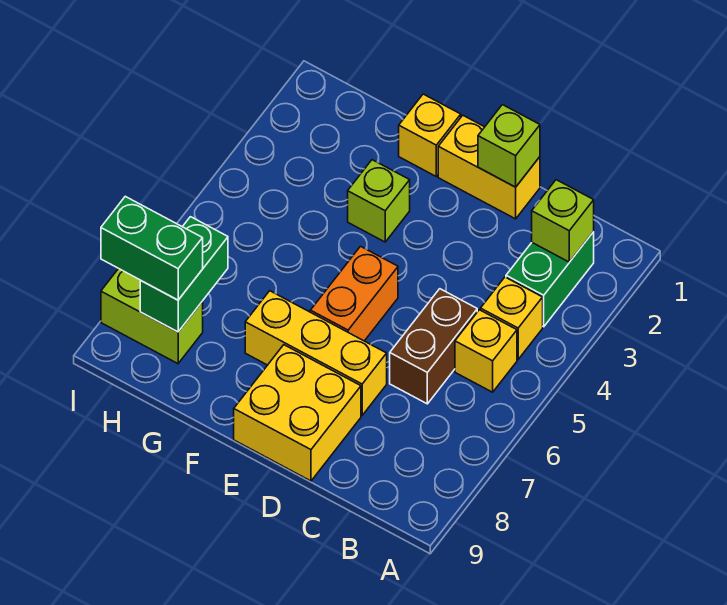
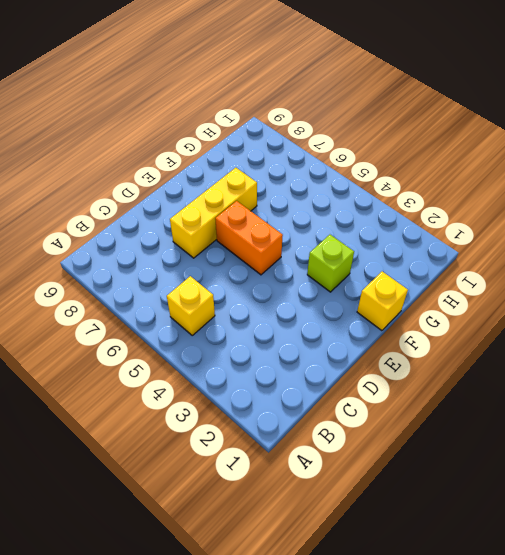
none -> green brick B2:B3 level 1
none -> yellow brick B4 level 1
none -> brown brick C5:C6 level 1

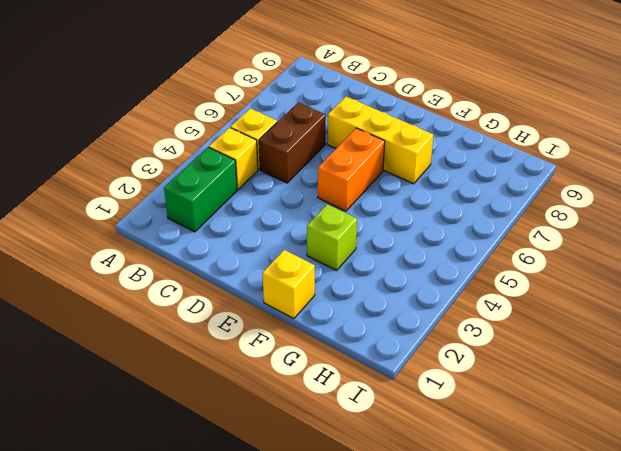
none -> yellow brick D1:E1 level 1
none -> yellow brick D8:E9 level 1
none -> lime brick H8:I8 level 1

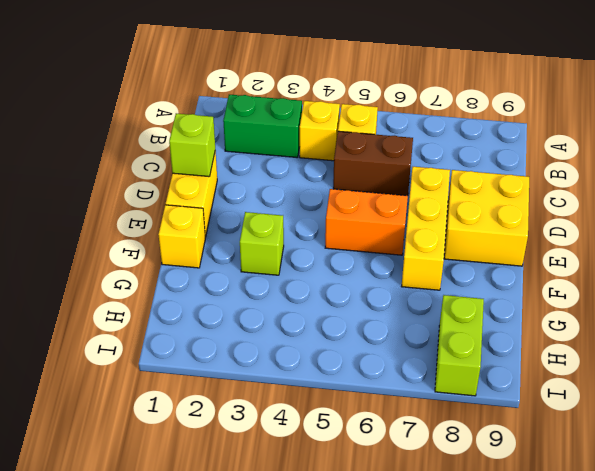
none -> lime brick B2 level 2
none -> green brick H7:H8 level 2
none -> green brick H8:I8 level 3

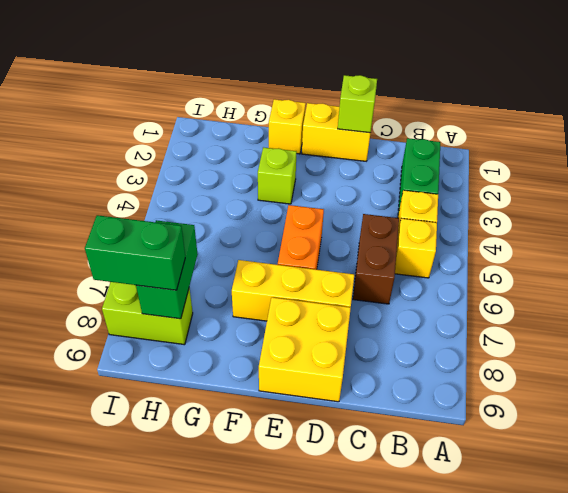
none -> lime brick B2 level 2

